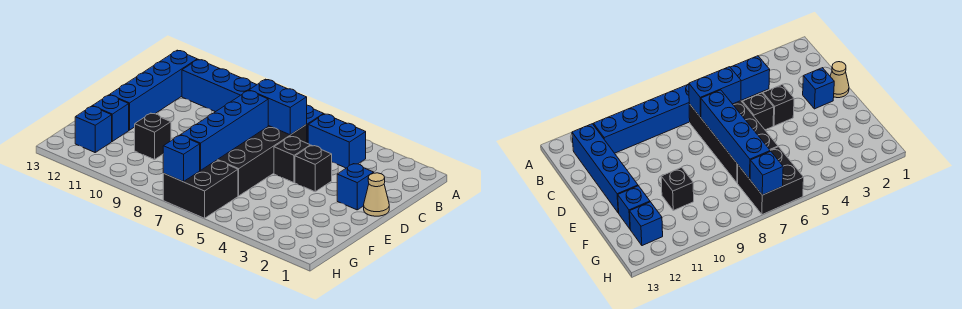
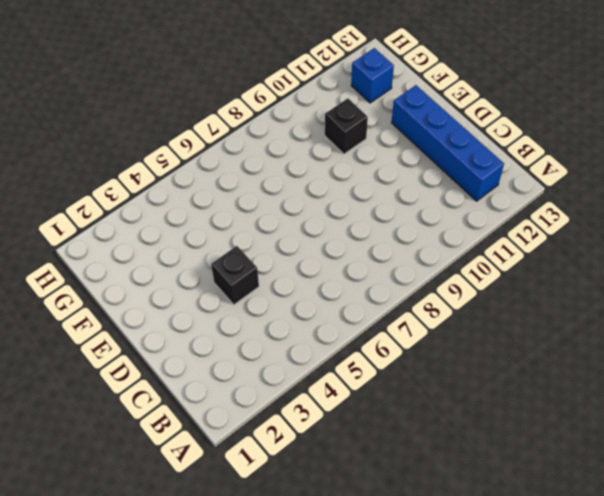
none -> blue brick B4:B5 level 1
none -> blue brick B6:B11 level 1
none -> black brick C6:F7 level 1

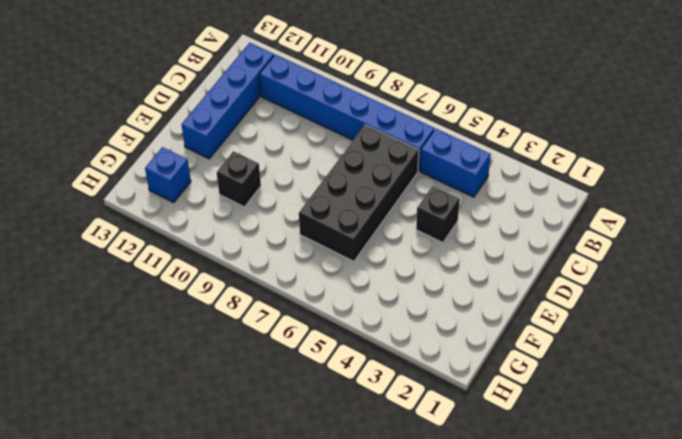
none -> tan cone D1 level 1
none -> blue brick D2 level 1
none -> black brick D5 level 1

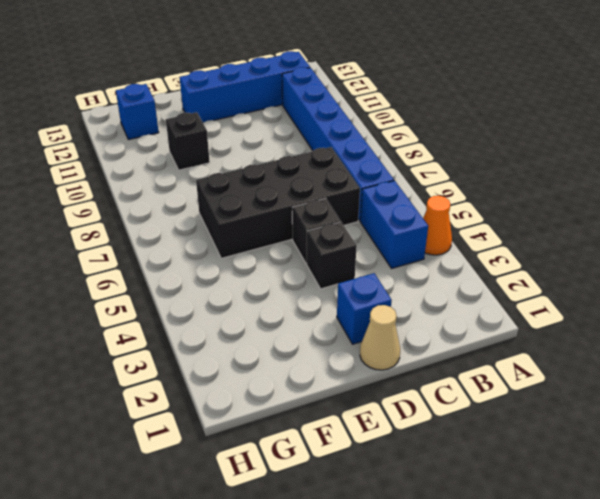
orange cone A4 level 1 -> none
none -> blue brick F12 level 1
none -> black brick G6:H7 level 1
none -> blue brick C6:C7 level 2

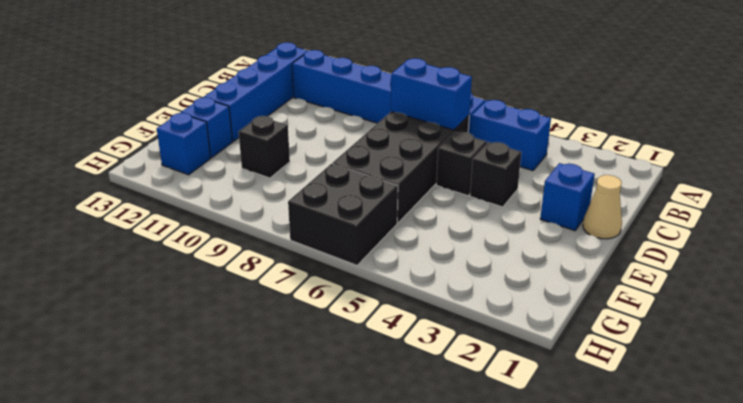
none -> blue brick D7:G7 level 2
none -> blue brick H7 level 2

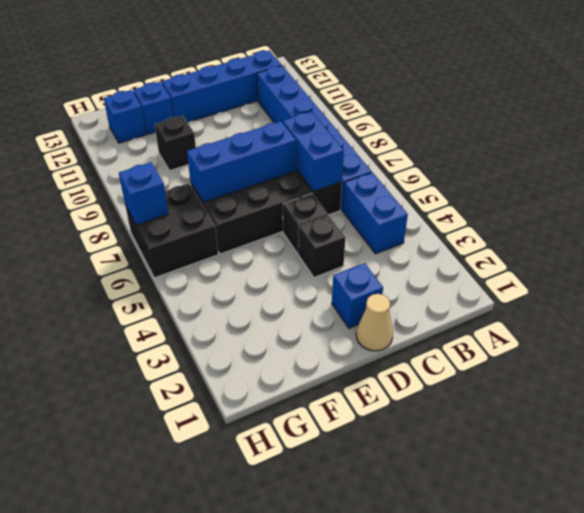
blue brick D7:F7 level 2 -> blue brick D7:G7 level 2

